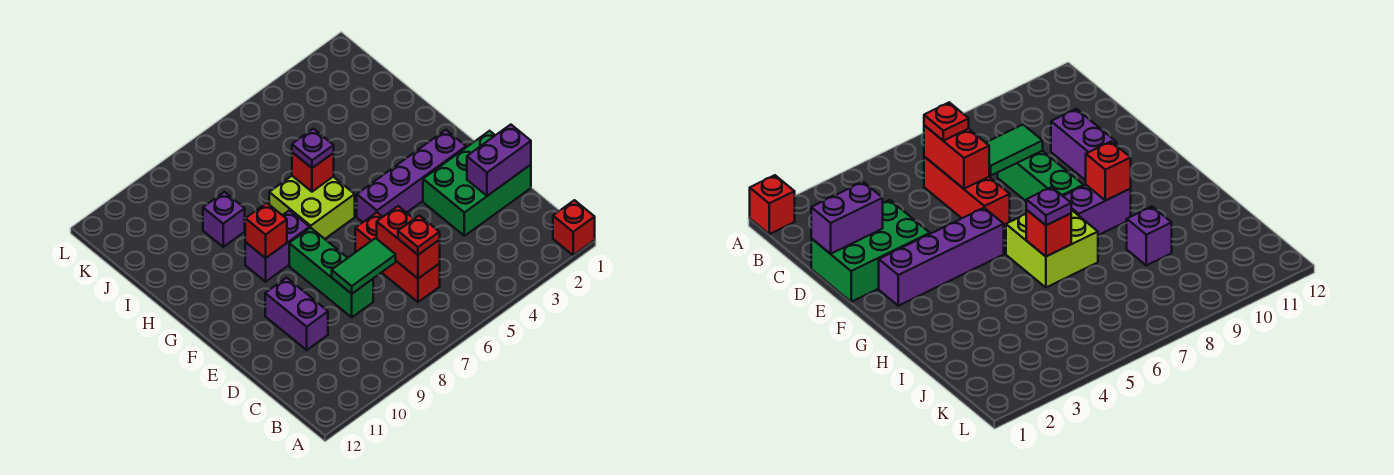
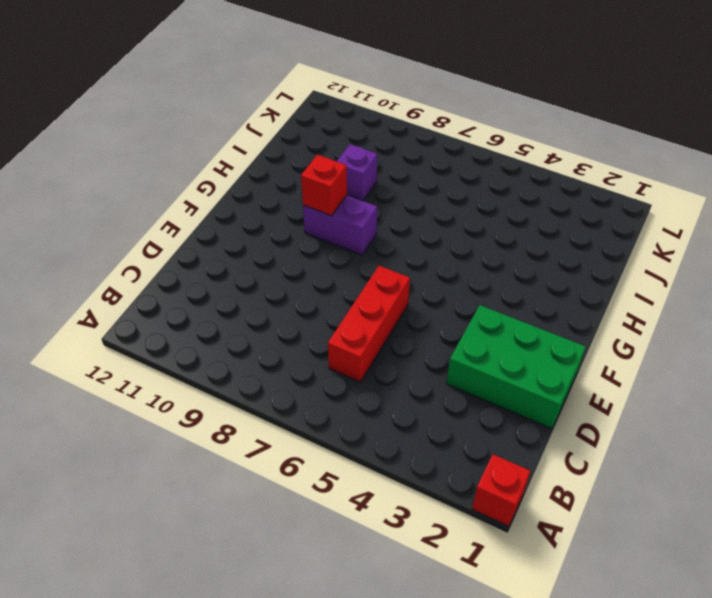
none -> green brick D8:F8 level 1
none -> purple brick D10:E10 level 1
none -> purple brick F2:F5 level 1

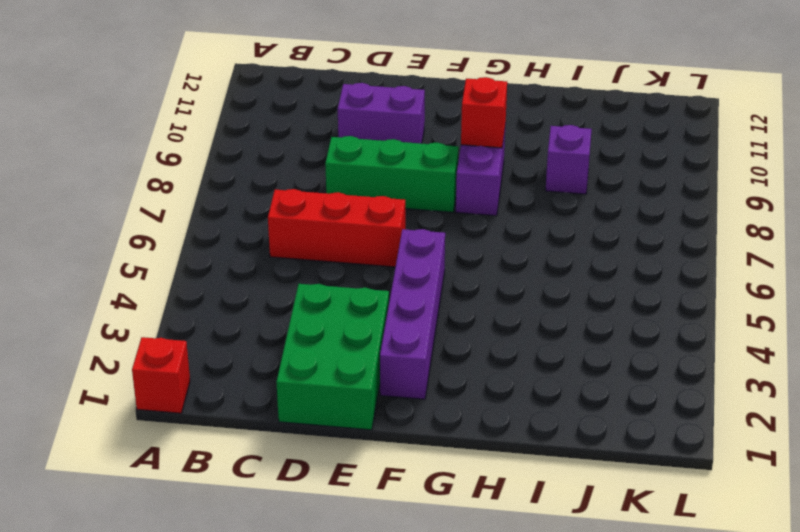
none -> lime brick G6:H7 level 1
none -> red brick C6:D6 level 2
none -> purple brick D1:D2 level 2

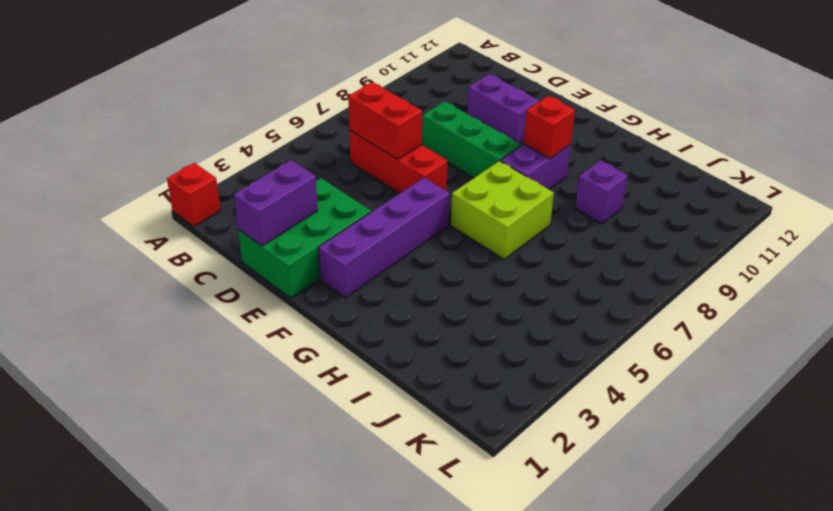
none -> green tile D7:D8 level 2
none -> red brick H6 level 2
none -> red plate C6 level 3

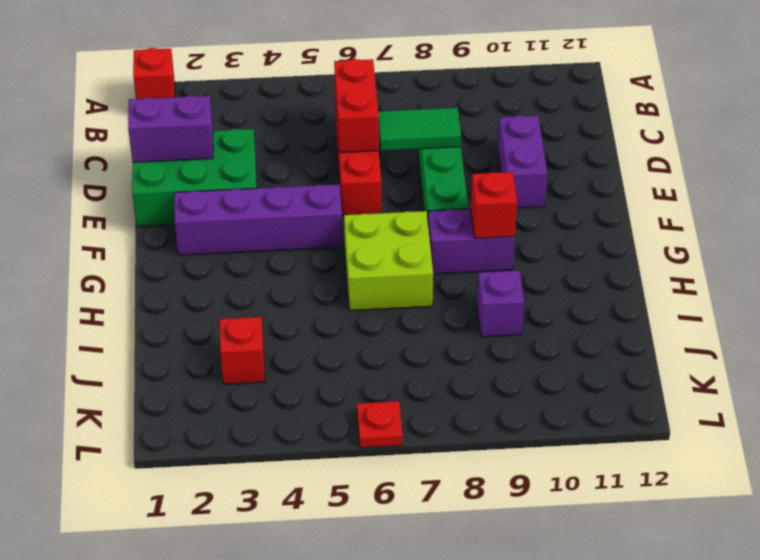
red brick J3 level 1 -> red brick H6 level 2
red plate L6 level 1 -> red plate C6 level 3
none -> purple plate H6 level 3

